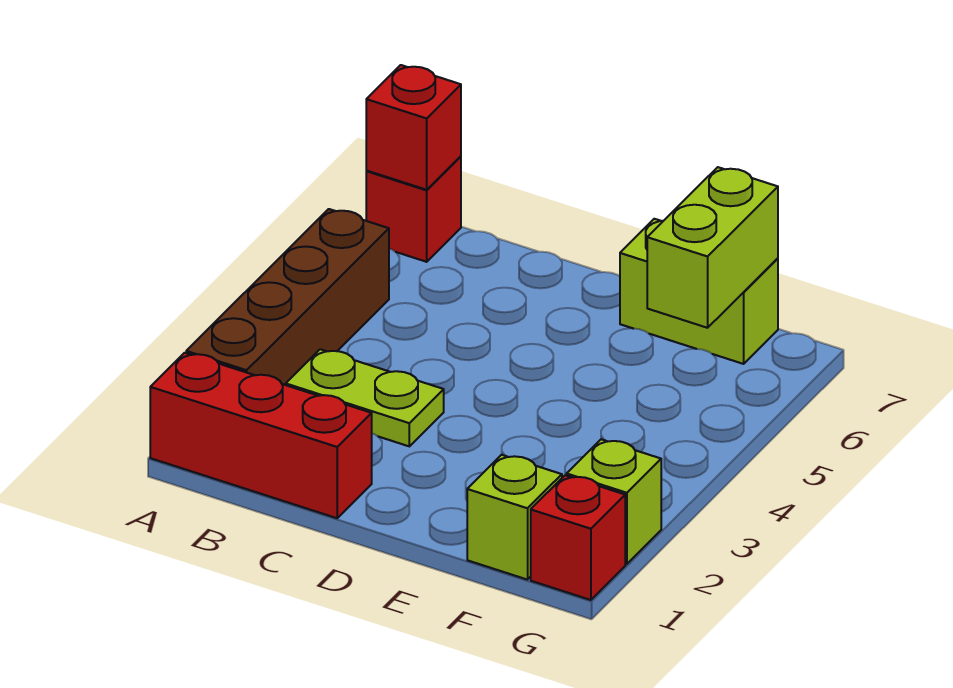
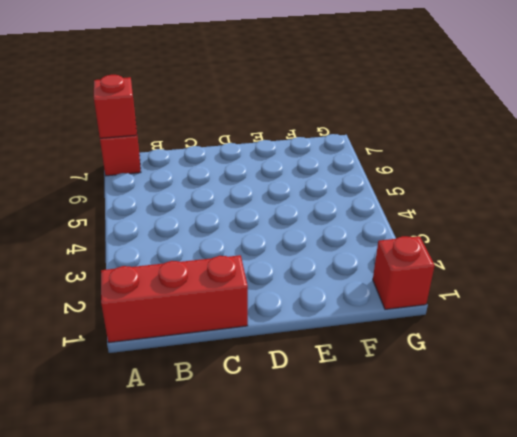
none -> brown brick A2:A5 level 1
none -> lime plate B3:C3 level 1

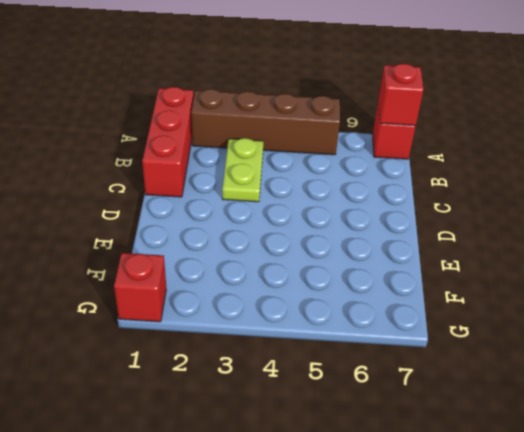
none -> lime brick E7:F7 level 1
none -> lime brick F1 level 1

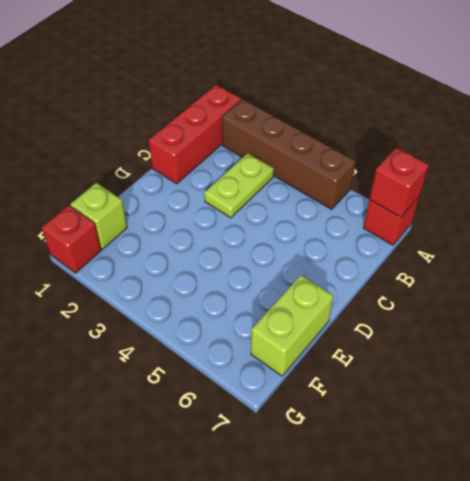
none -> lime brick G2 level 1
none -> lime brick F6:F7 level 2

